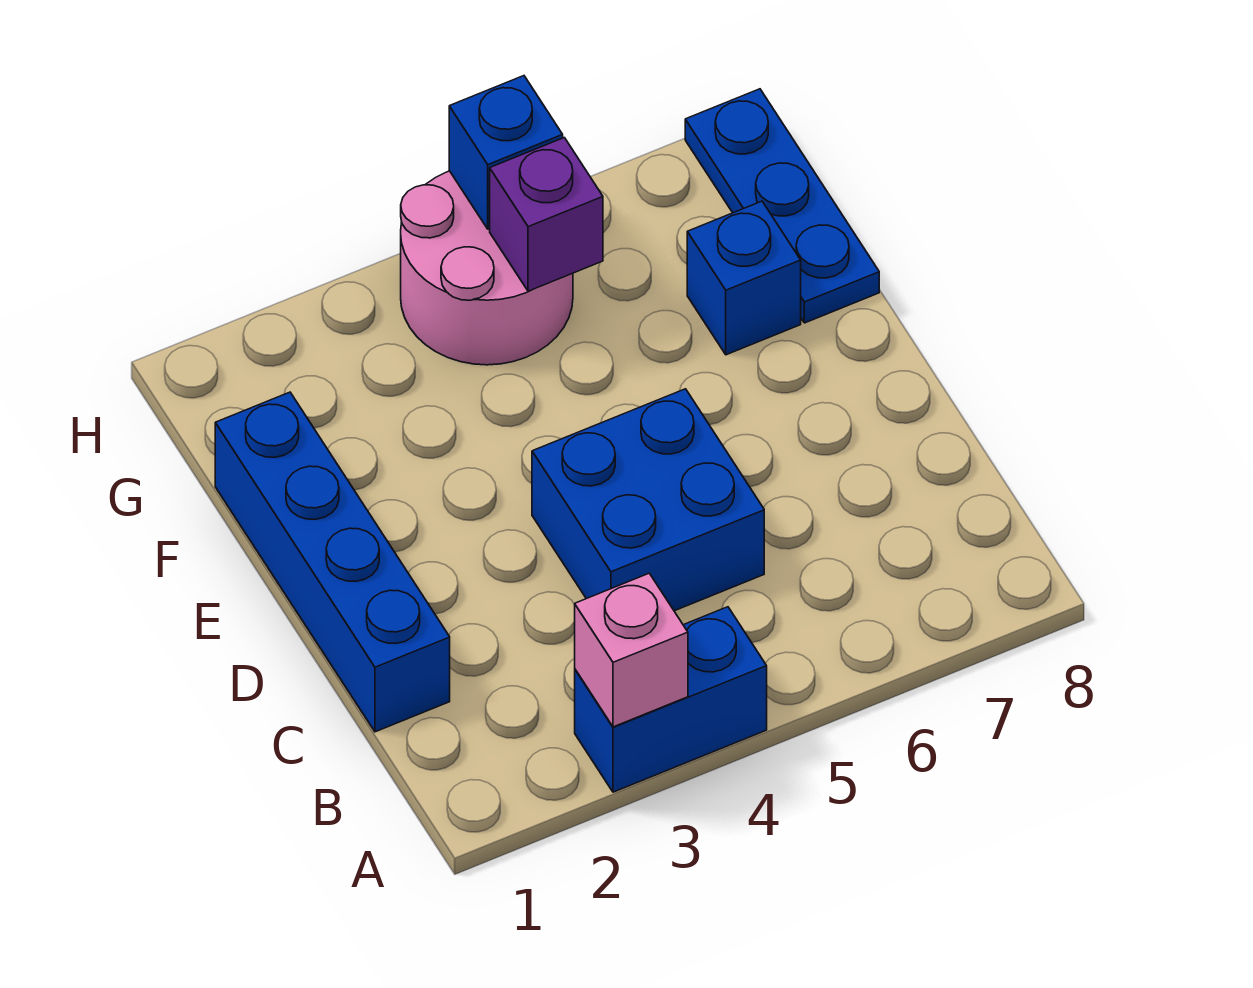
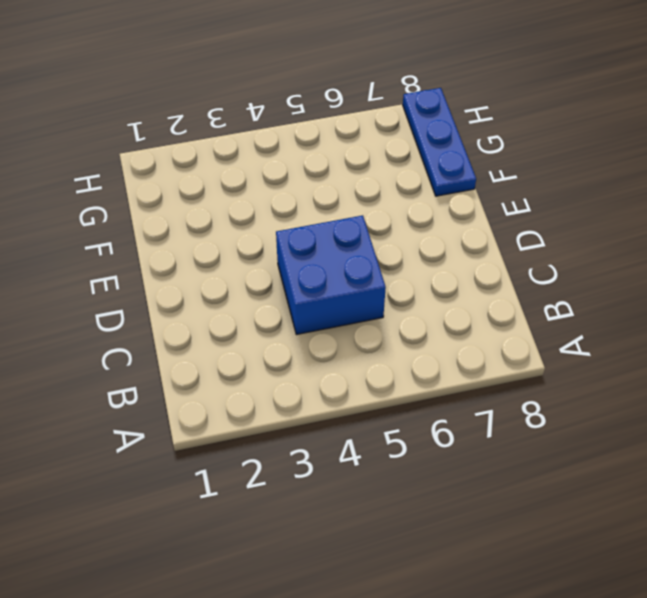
none -> blue brick A3:A4 level 1
none -> blue brick C1:F1 level 1

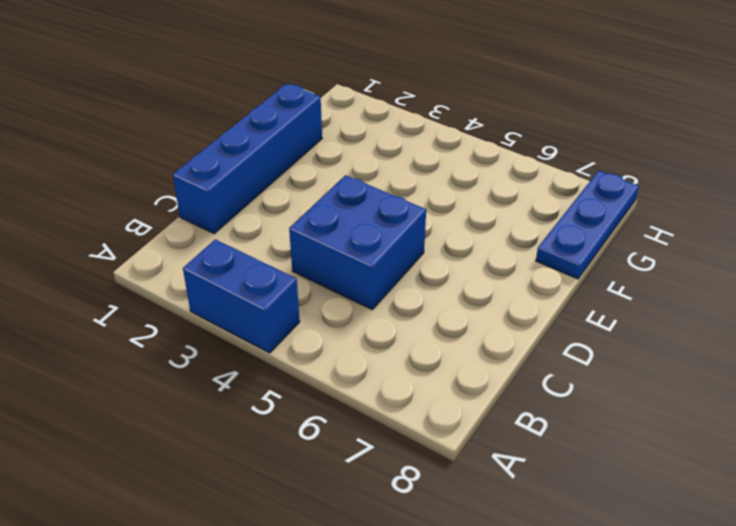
none -> blue brick F7 level 1
none -> pink round brick G4:H5 level 1

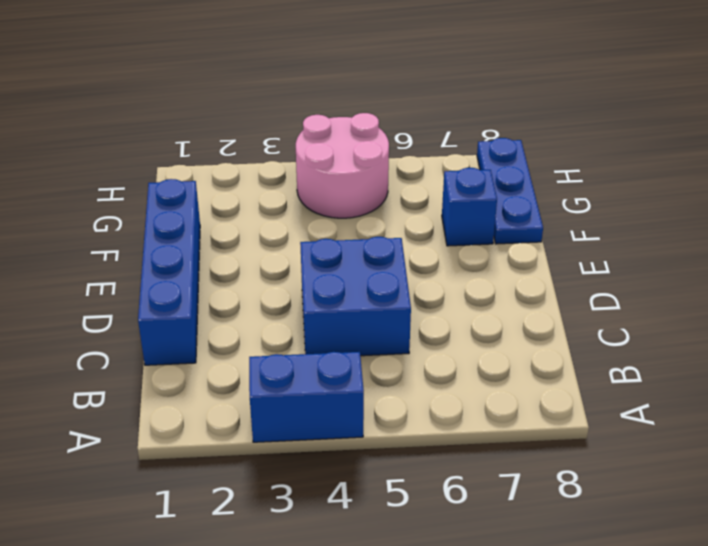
none -> pink brick A3 level 2
none -> purple brick G5 level 2

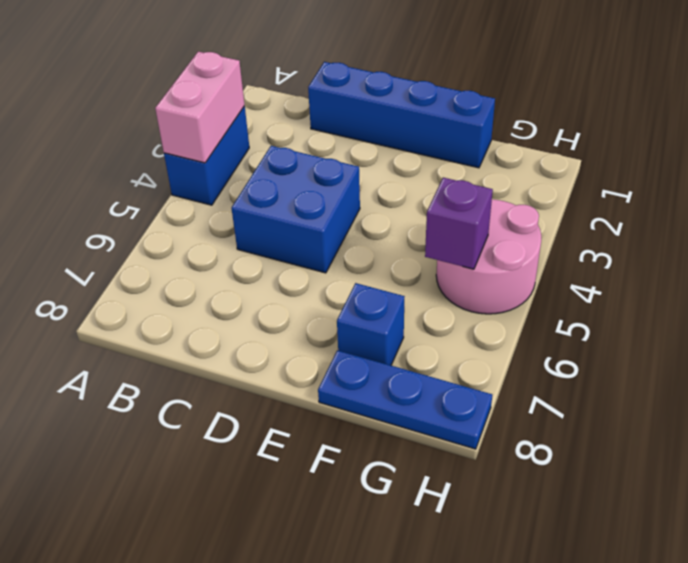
pink brick A3:A4 level 2 -> pink brick A3 level 2
none -> blue brick H5 level 2

